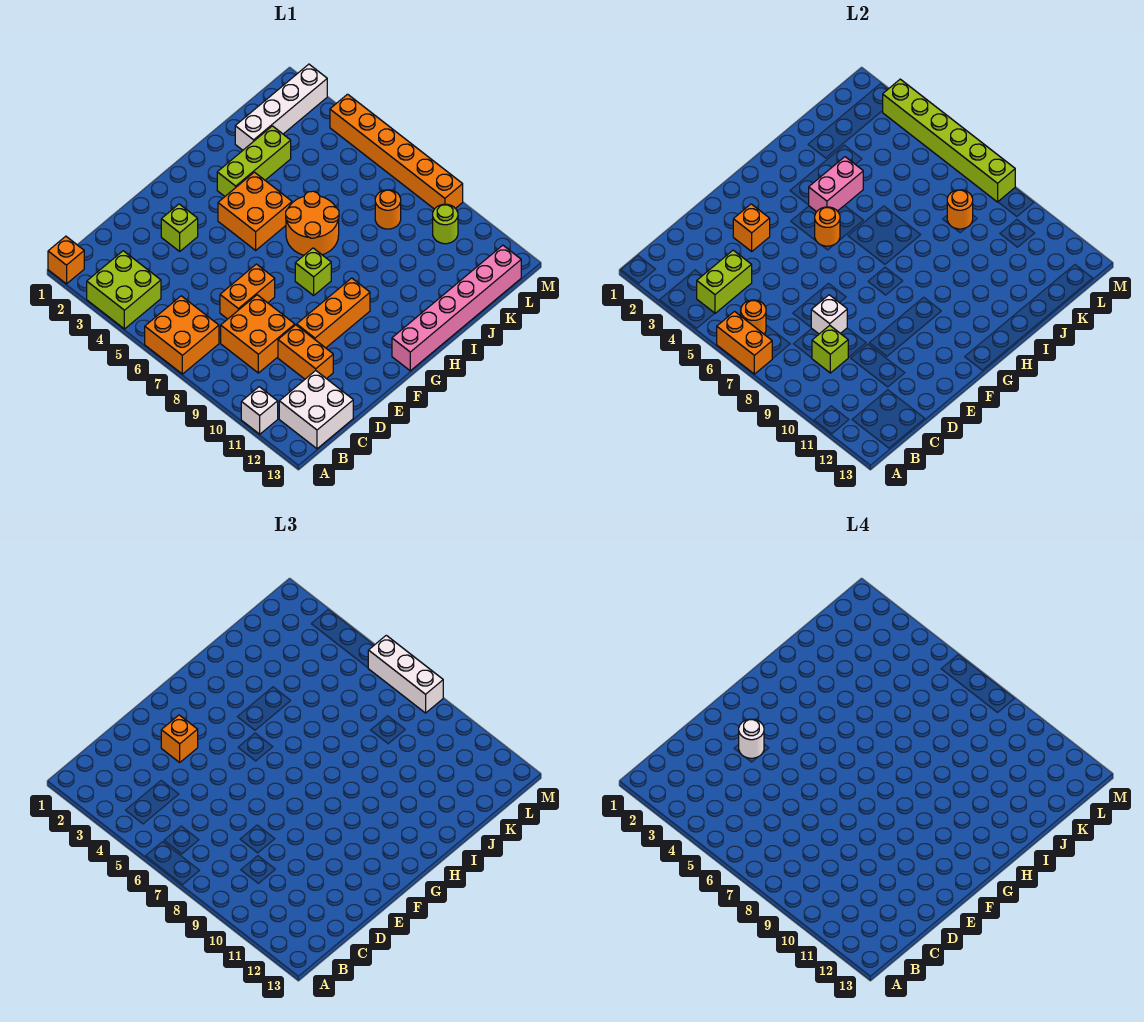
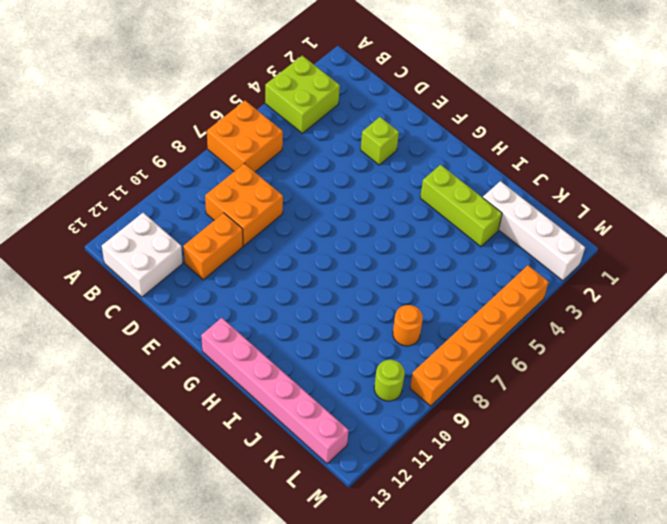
none -> orange brick A1 level 1
none -> white brick A11 level 1
none -> orange brick D7:E7 level 1
none -> orange brick E10:G10 level 1

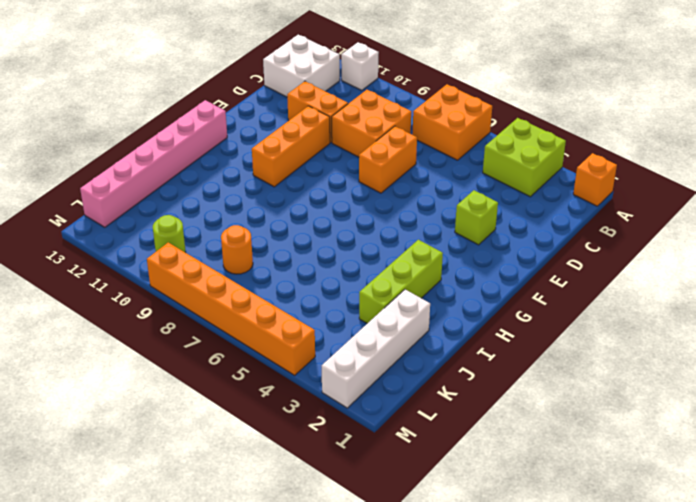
none -> orange brick G4:H5 level 1
none -> lime brick G8 level 1
none -> orange round brick H6:I7 level 1
none -> orange brick A6:A7 level 2

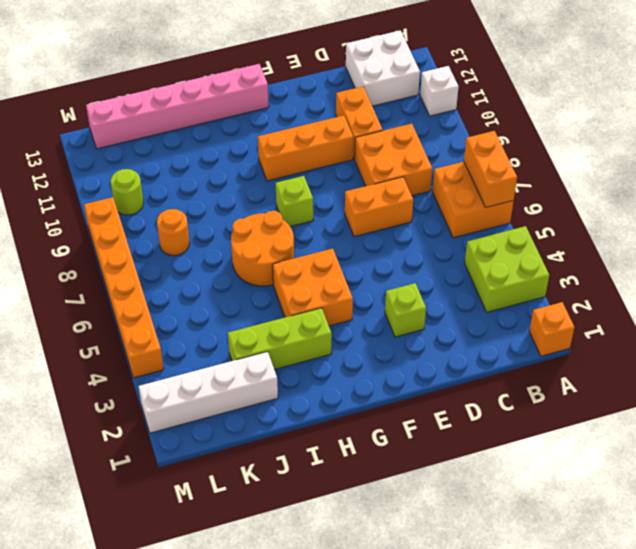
none -> lime brick B4:C4 level 2
none -> orange round brick B6 level 2
none -> lime brick C9 level 2
none -> white brick D8 level 2

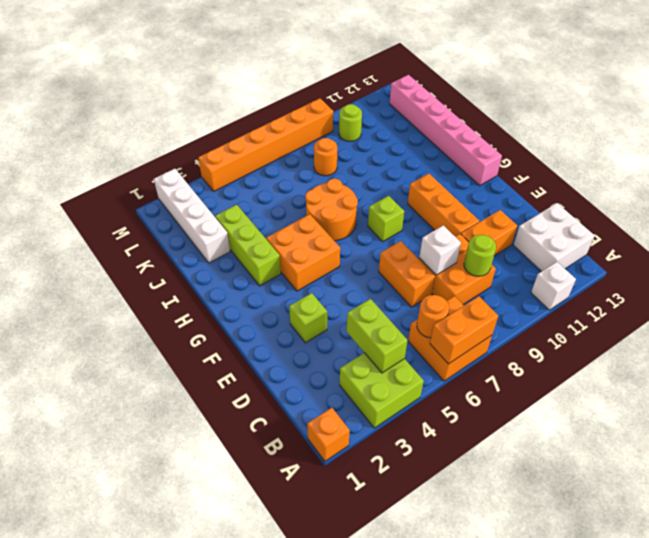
lime round brick C9 level 2 -> lime brick C9 level 2
none -> orange brick E3 level 2
none -> orange round brick G5 level 2
none -> pink brick H4:I4 level 2
none -> orange round brick K8 level 2

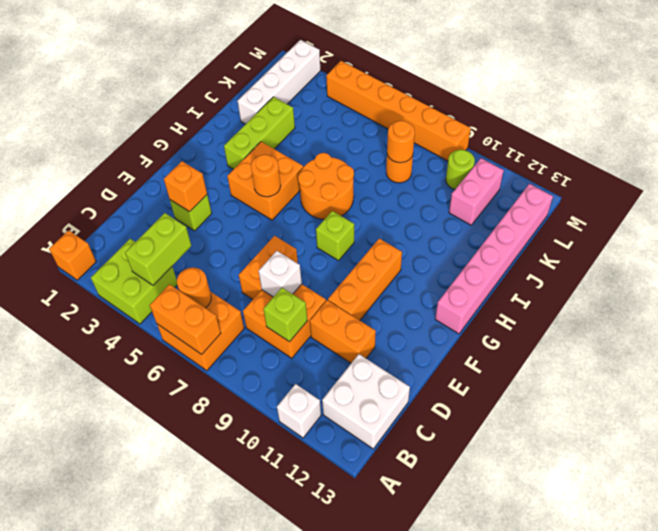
pink brick K11:L11 level 1 -> pink brick H4:I4 level 2
none -> lime brick M3:M8 level 2
none -> orange brick E3 level 3
none -> white brick M6:M8 level 3
none -> white round brick E3 level 4

